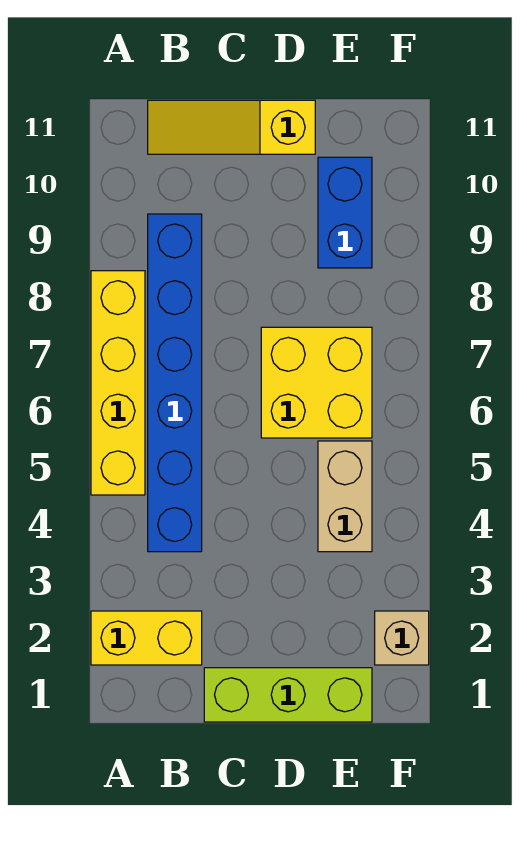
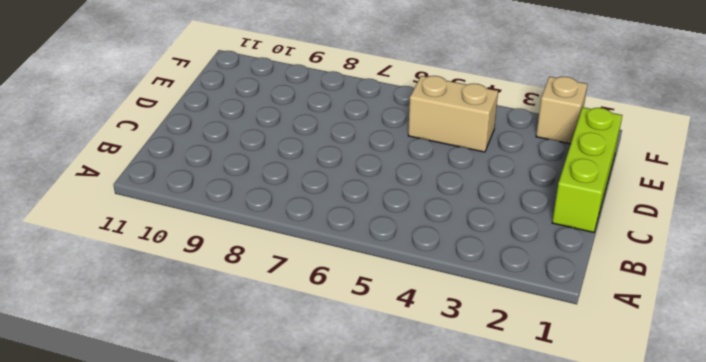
none -> yellow brick A2:B2 level 1
none -> yellow brick A5:A8 level 1

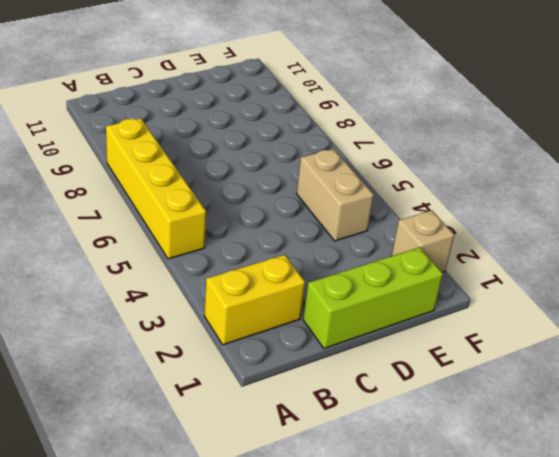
none -> blue brick B4:B9 level 1
none -> yellow slope B11:D11 level 1 top D

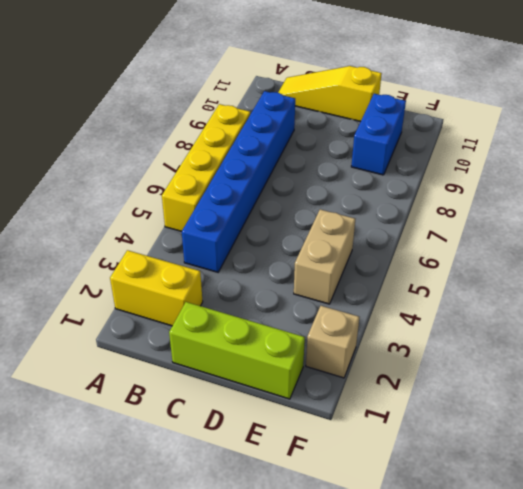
none -> yellow brick D6:E7 level 1

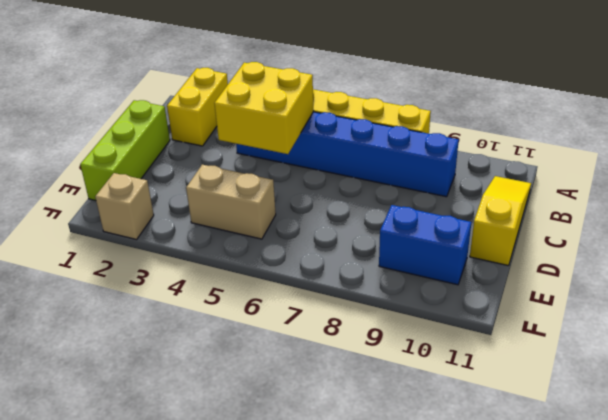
yellow brick B4:C5 level 2 -> yellow brick D6:E7 level 1

